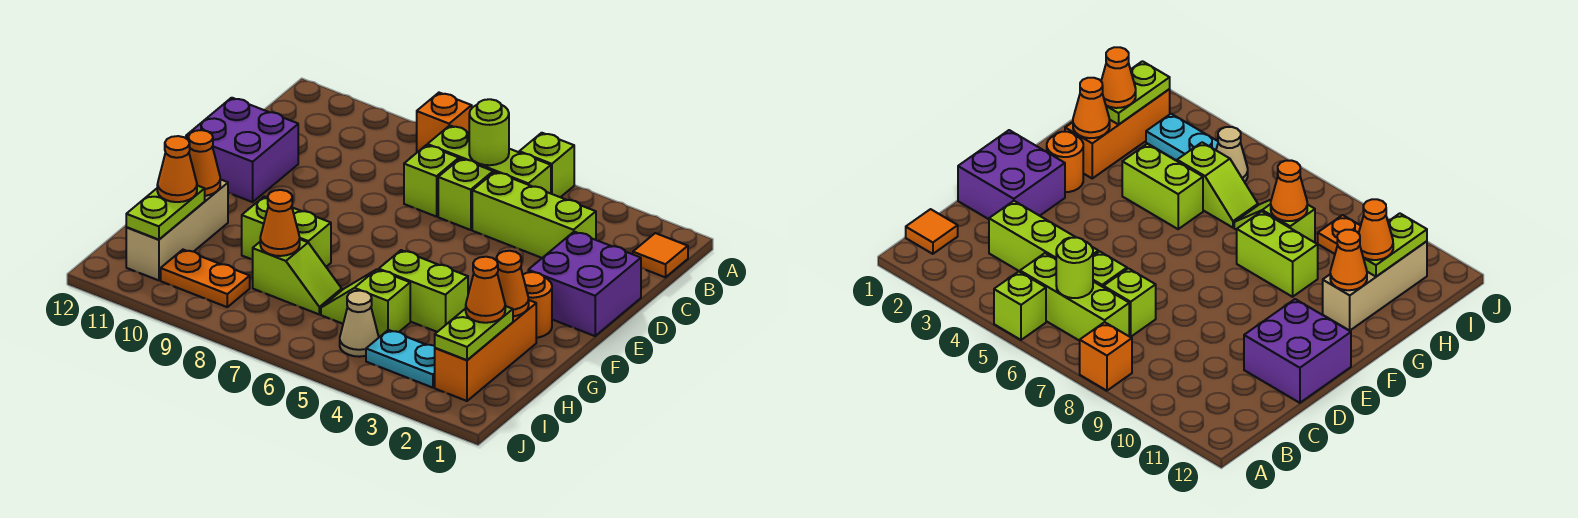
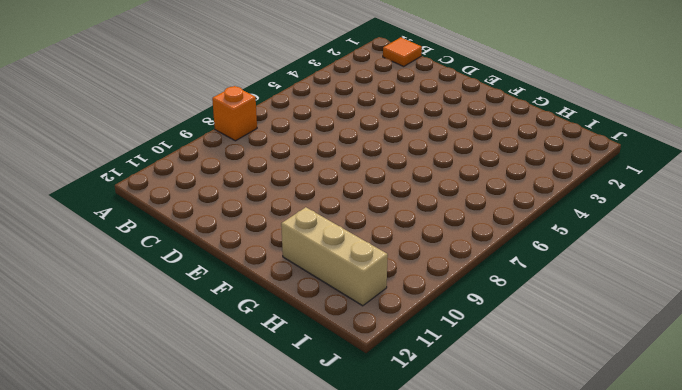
none -> lime brick A5 level 1
none -> lime brick B5:B7 level 1
none -> lime brick C3:C5 level 1

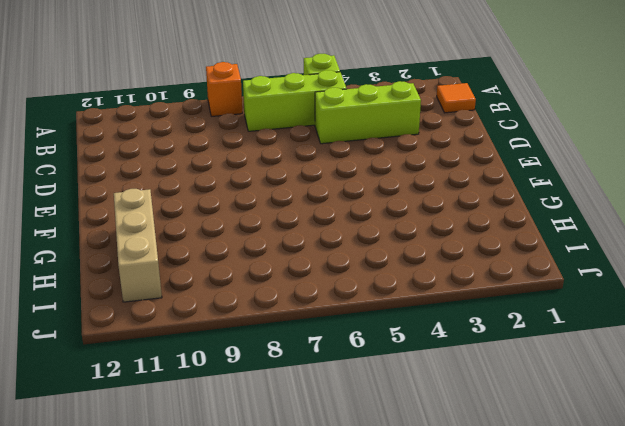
none -> lime brick C6 level 1
none -> lime brick C7 level 1
none -> purple brick D1:E2 level 1

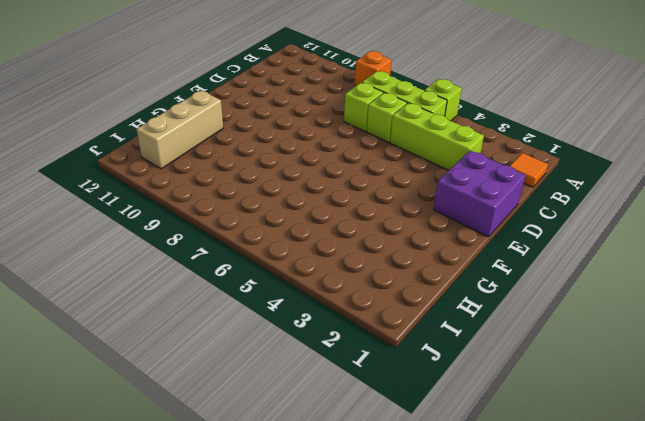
none -> purple brick D11:E12 level 1
none -> orange round brick F2 level 1
none -> orange brick G2:I2 level 1

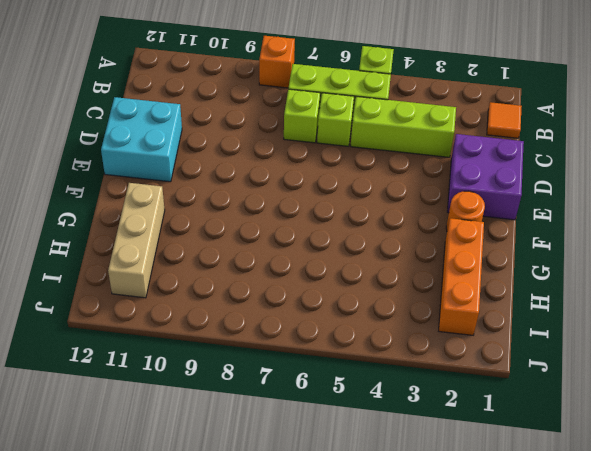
cyan brick D11:E12 level 1 -> purple brick D11:E12 level 1
none -> lime brick G4:G5 level 1
none -> lime brick G8:G9 level 1
none -> lime slope H5:H6 level 1 top 5

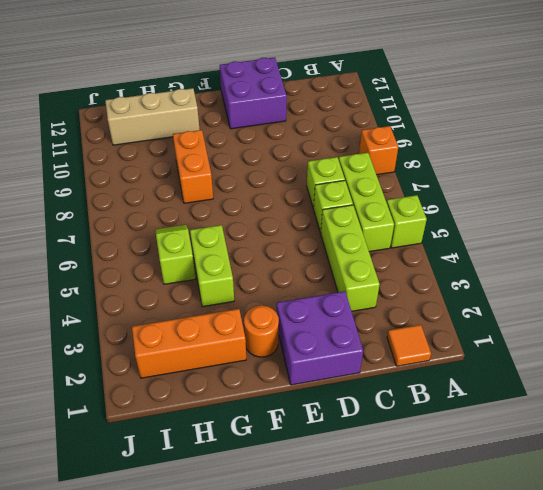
orange brick G8:G9 level 1 -> lime brick G8:G9 level 1
none -> lime slope H7:H8 level 1 top 8
none -> cyan plate I3:I4 level 1
none -> tan cone I5 level 1

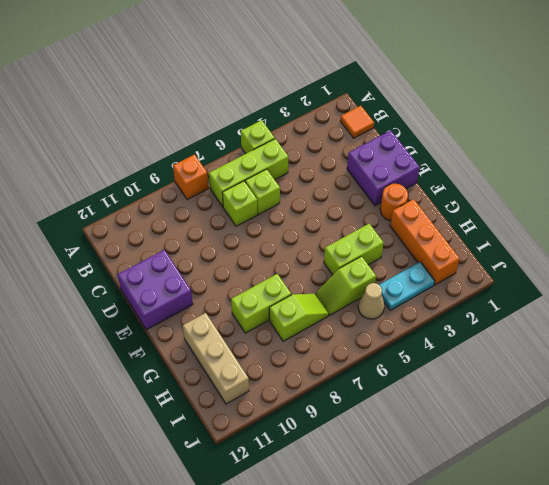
none -> lime brick C3:C5 level 1
none -> orange plate I9:I10 level 1
none -> lime round brick B6 level 2

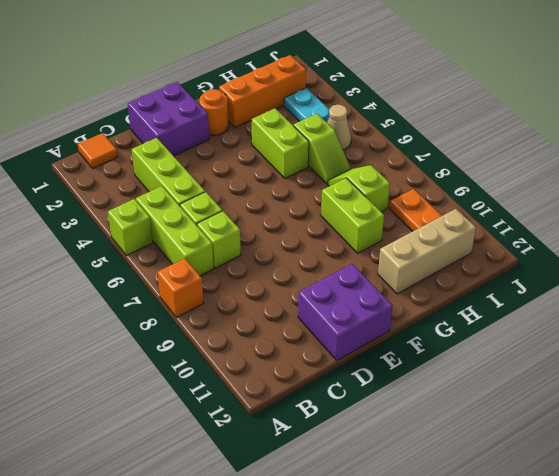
none -> lime round brick B6 level 2
none -> orange cone G2 level 2
none -> orange cone G11 level 2

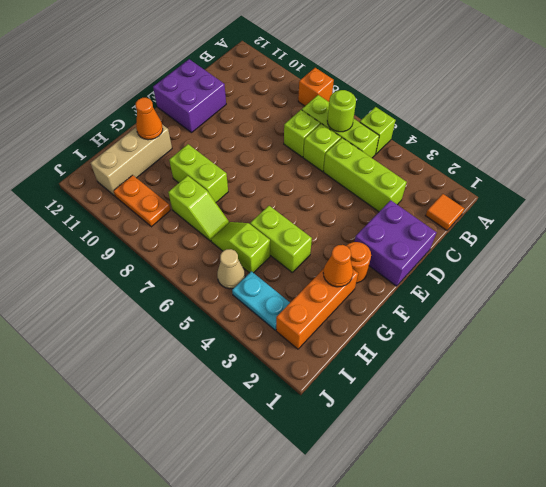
none -> lime plate H2:I2 level 2
none -> orange cone H8 level 2
none -> lime plate H11:I11 level 2

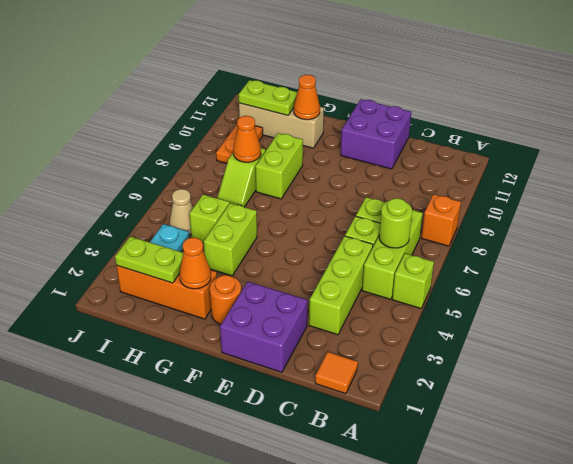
none -> orange cone H2 level 3
none -> orange cone H11 level 3

